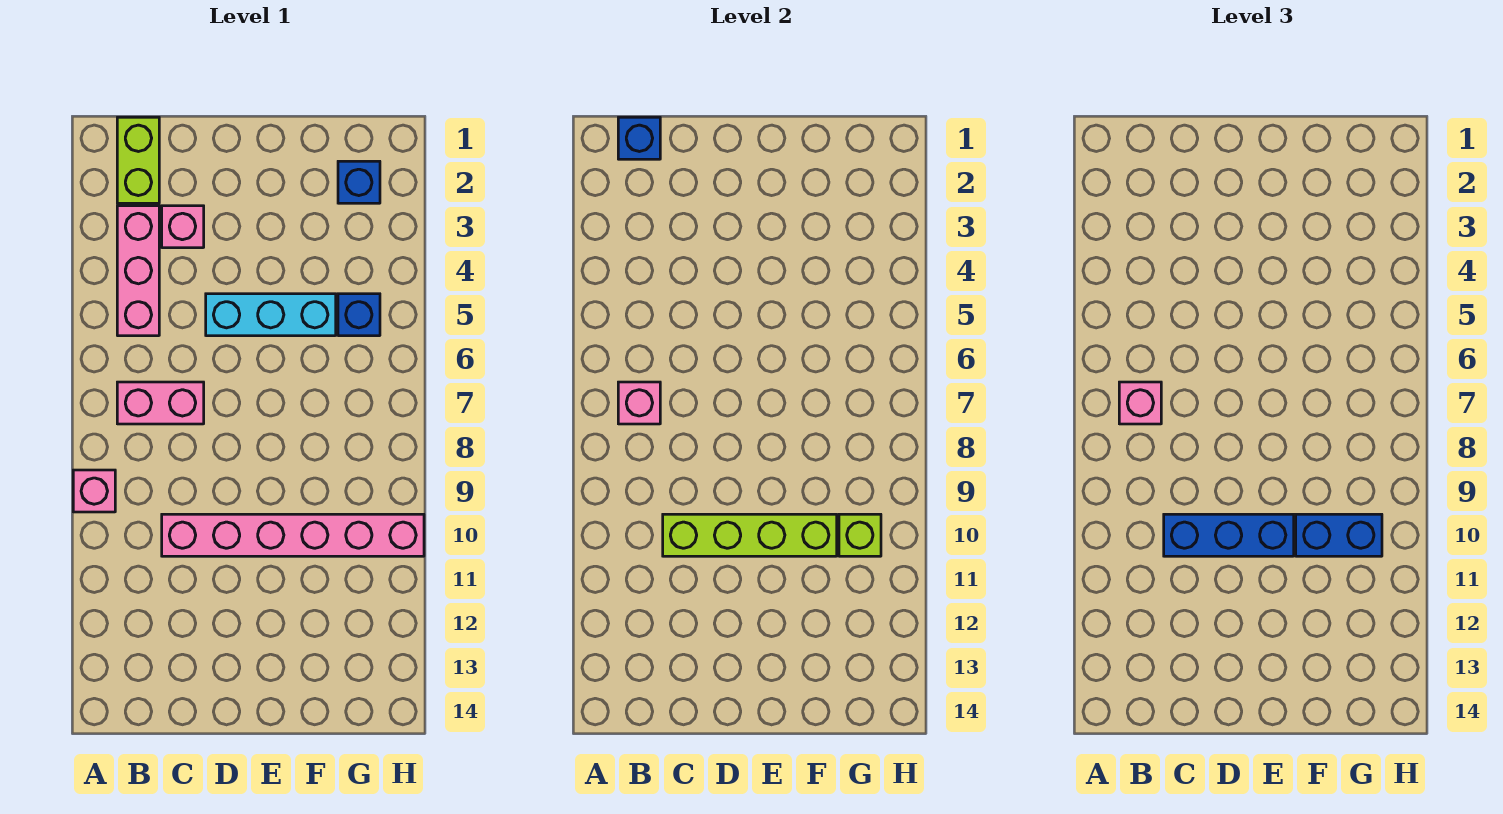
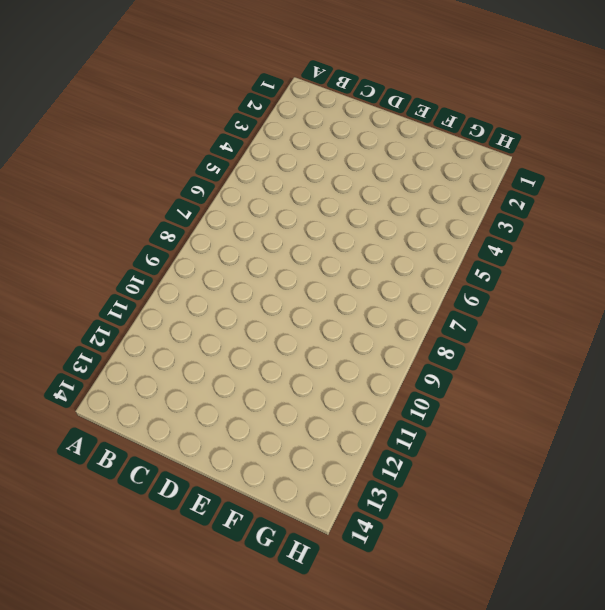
none -> pink brick A9 level 1
none -> lime brick B1:B2 level 1
none -> pink brick B3:B5 level 1

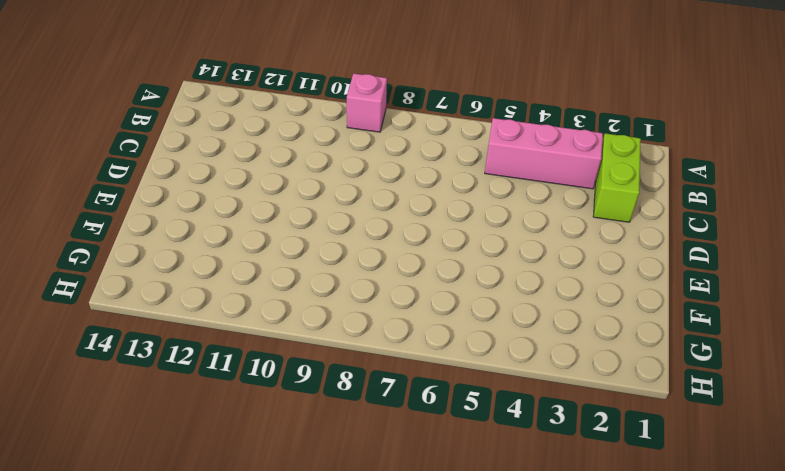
lime brick B2:C2 level 1 -> lime brick B1:B2 level 1
none -> pink brick B7:C7 level 1
none -> pink brick C3 level 1
none -> pink brick C10:H10 level 1

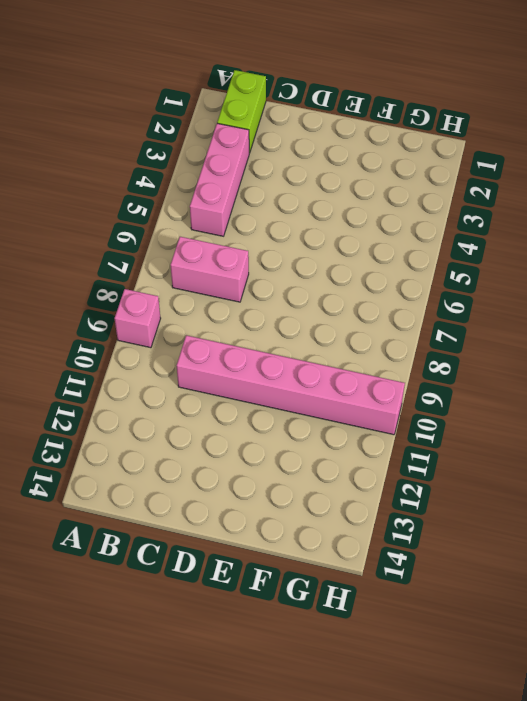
none -> pink brick C3 level 1
none -> cyan brick D5:F5 level 1
none -> blue brick G2 level 1

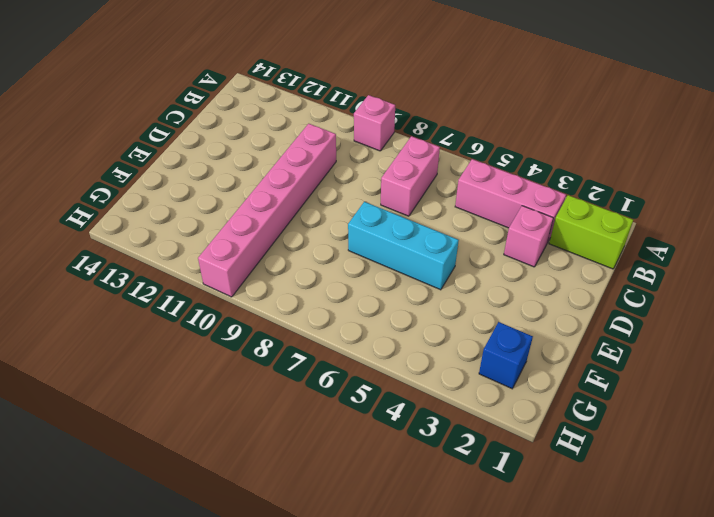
cyan brick E5:E7 level 1 -> cyan brick D5:F5 level 1
none -> blue brick G5 level 1
none -> blue brick B1 level 2
none -> pink brick B7 level 2

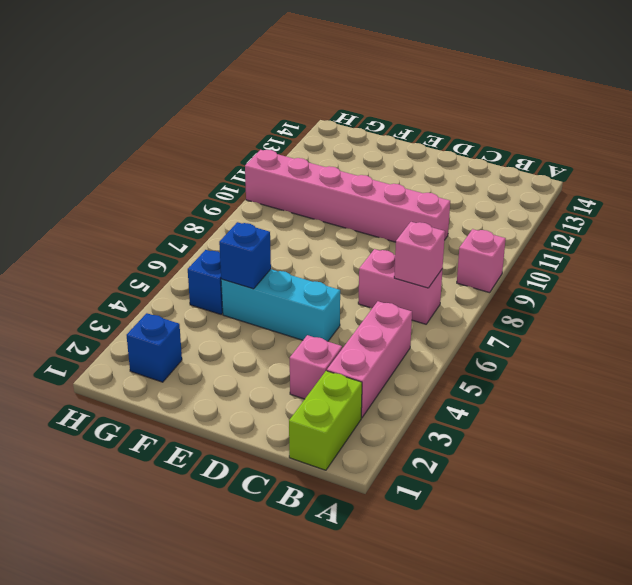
blue brick F5 level 2 -> blue brick B1 level 2
none -> lime brick C10:F10 level 2
none -> lime brick G10 level 2
none -> pink brick B7 level 3

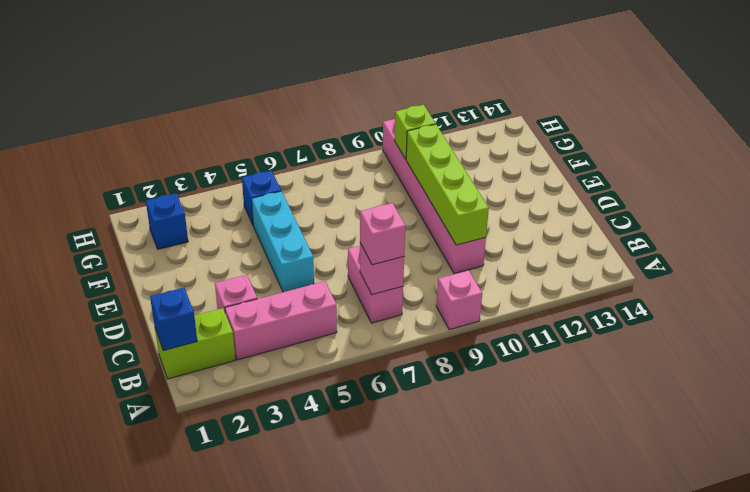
none -> blue brick C10:E10 level 3
none -> blue brick F10:G10 level 3

